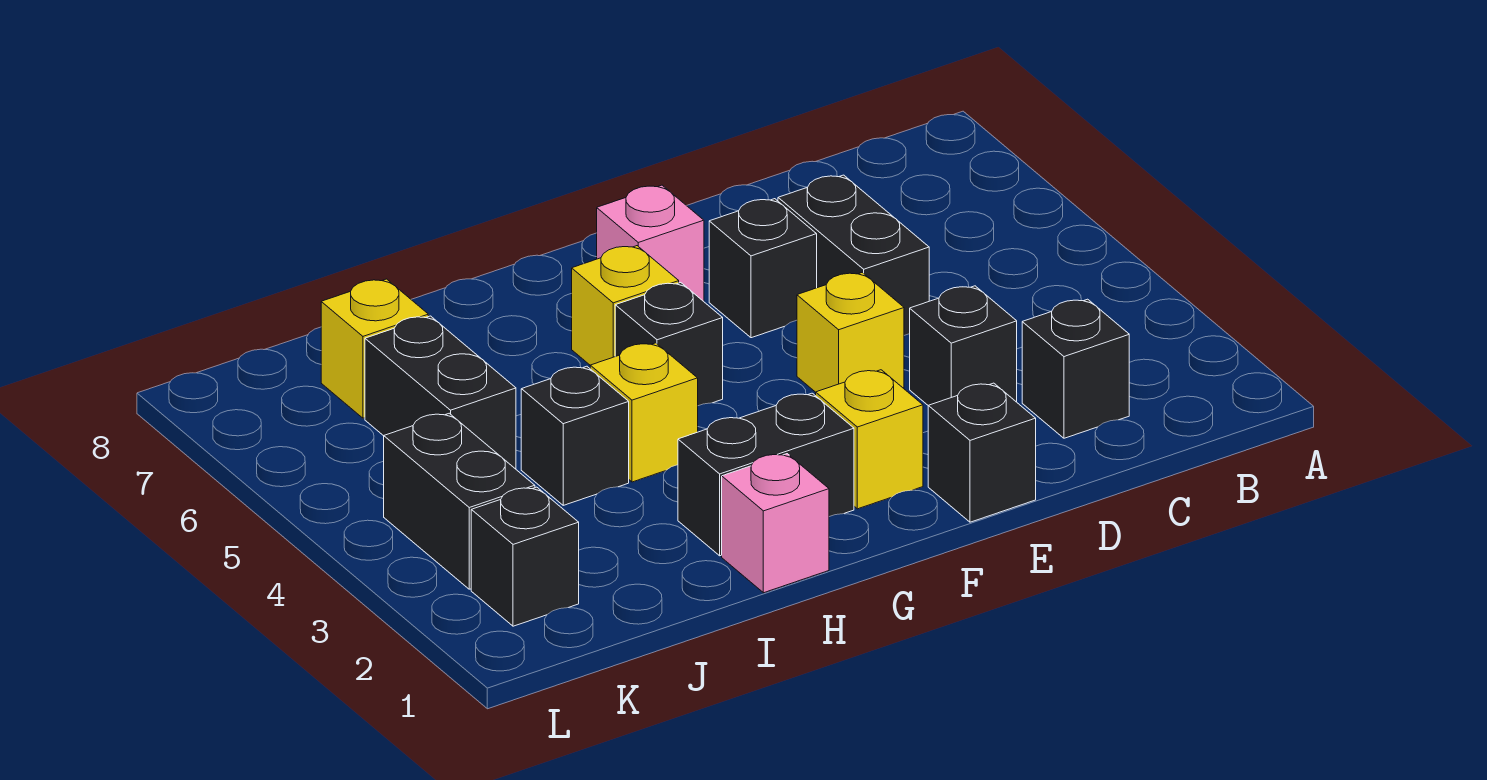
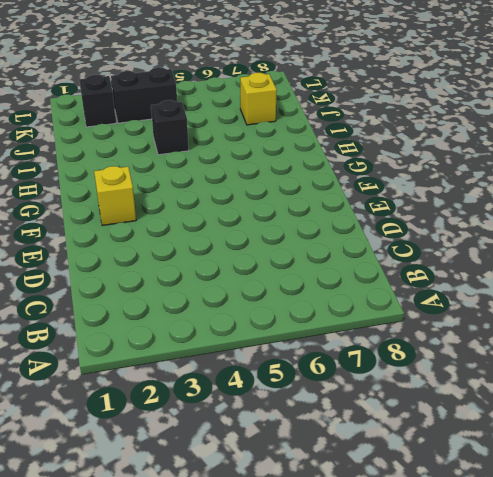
none -> black brick C2 level 1
none -> black brick D3 level 1
none -> black brick D5:D6 level 1

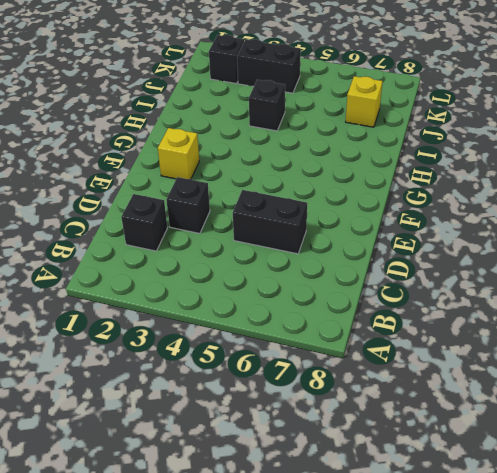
none -> black brick E1 level 1
none -> yellow brick E4 level 1
none -> black brick E6 level 1

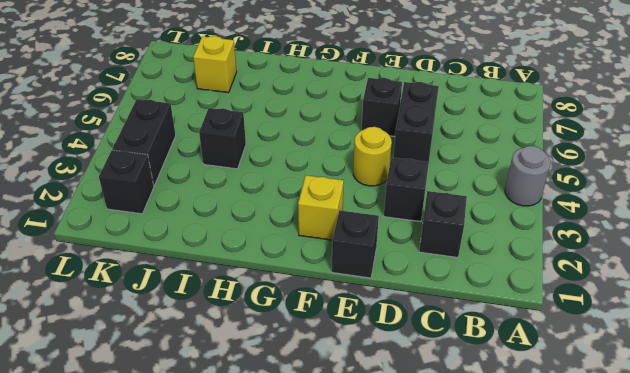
grey round brick A4 level 1 -> none
yellow round brick E4 level 1 -> yellow brick E4 level 1
none -> pink brick F7 level 1
none -> black brick G2:H2 level 1
none -> black brick G5 level 1

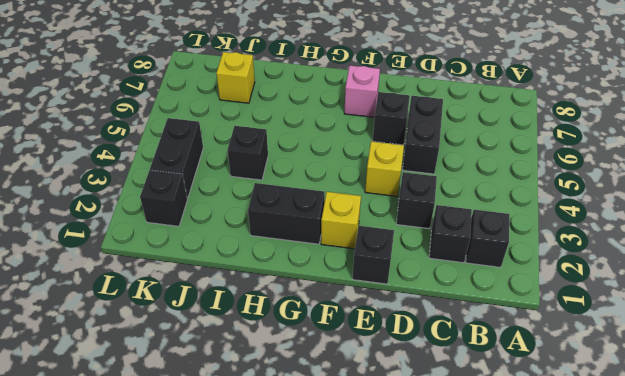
black brick B2 level 1 -> black brick G5 level 1
none -> yellow brick G6 level 1
none -> pink brick H1 level 1
none -> yellow brick H4 level 1

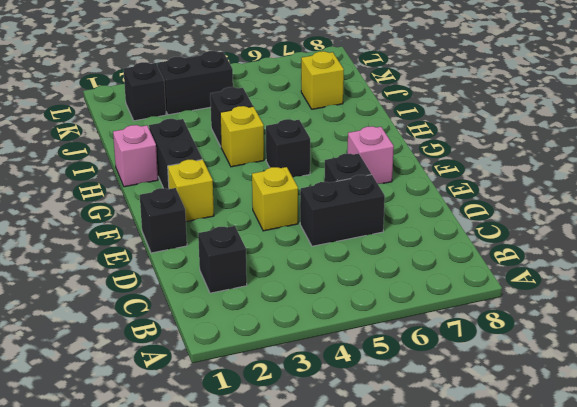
none -> black brick D3 level 1
none -> yellow brick G6 level 1
none -> black brick J5:J6 level 1

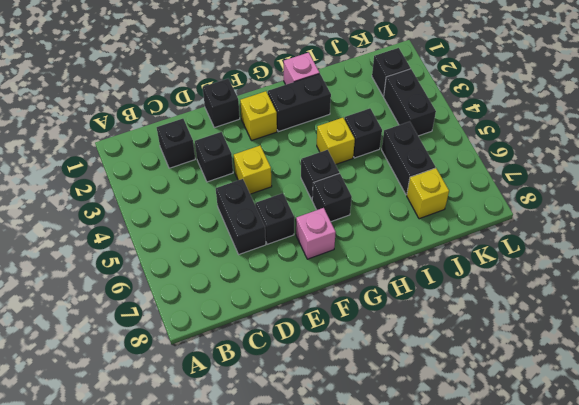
black brick G6 level 1 -> yellow brick G6 level 1

